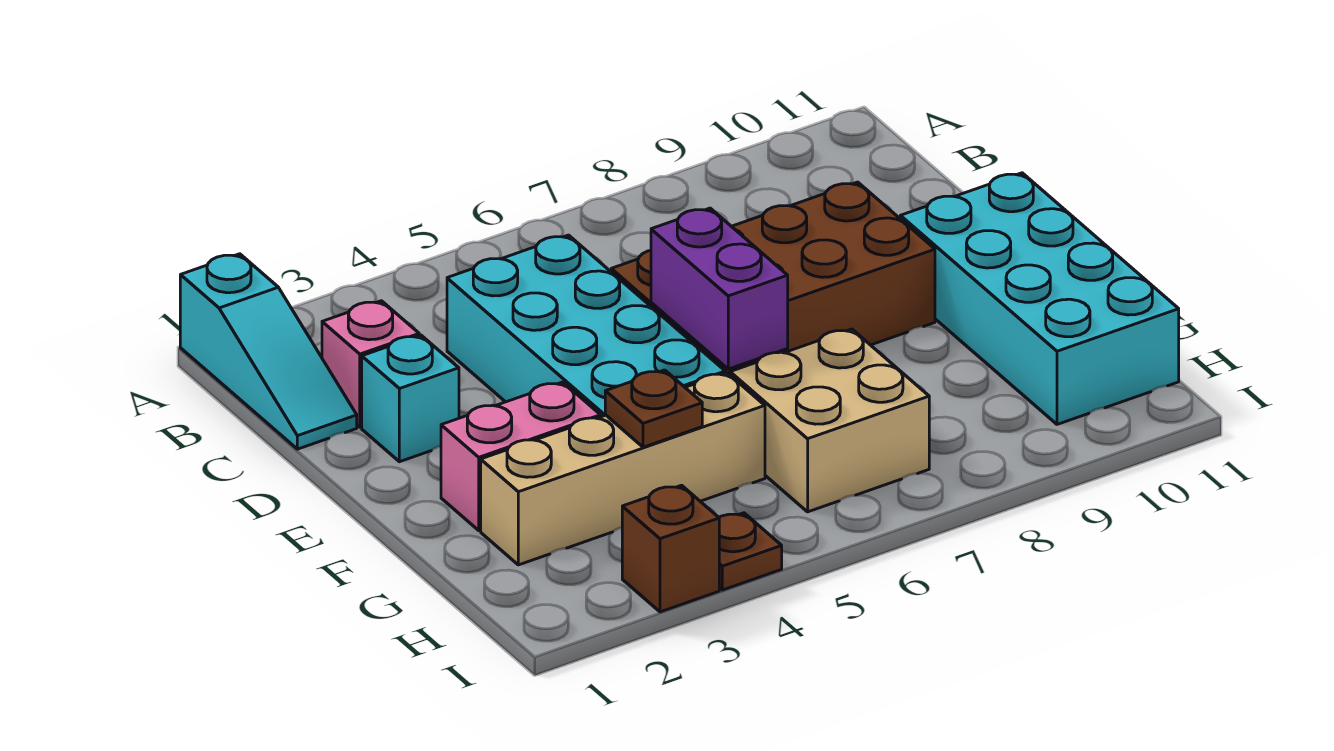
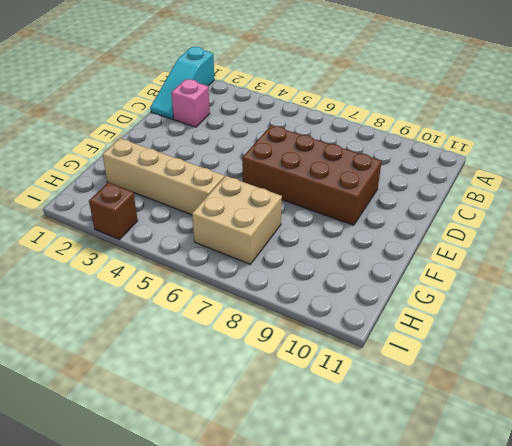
none -> cyan brick C4:F5 level 1
none -> cyan brick D2 level 1
none -> cyan brick E10:H11 level 1

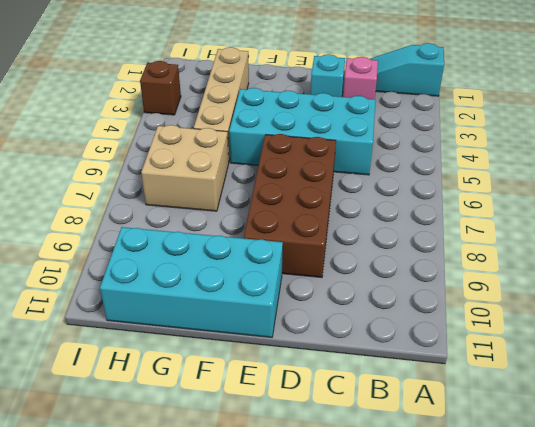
none -> pink brick F2:F3 level 1
none -> brown plate I4 level 1
none -> purple brick E6:F6 level 2

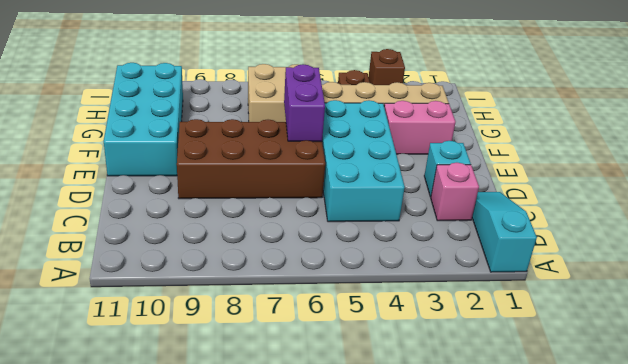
none -> brown plate G4 level 2

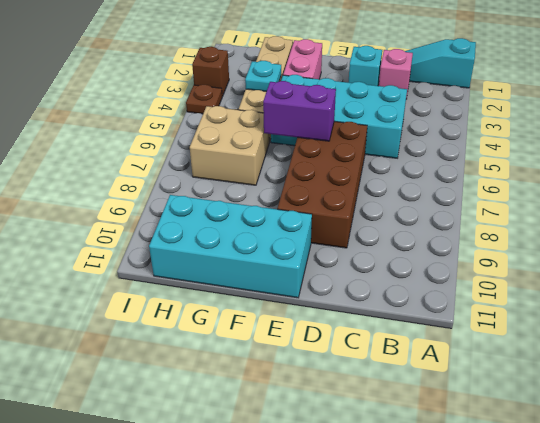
cyan plate G4 level 2 -> brown plate G4 level 2

